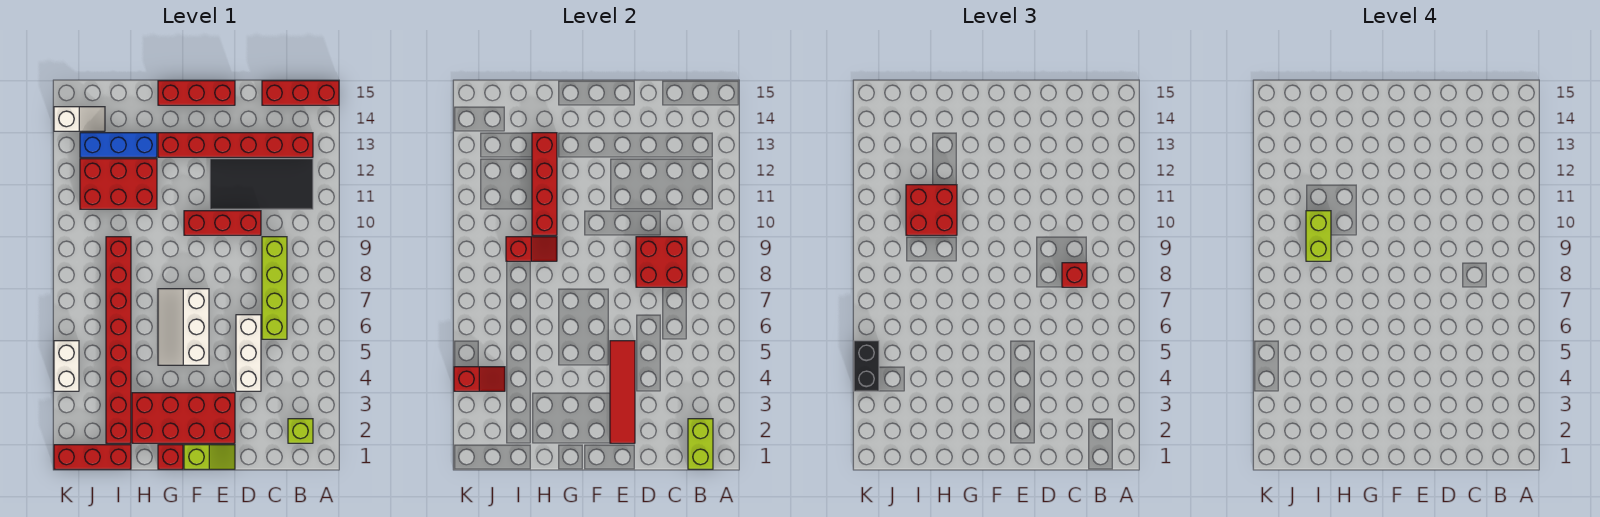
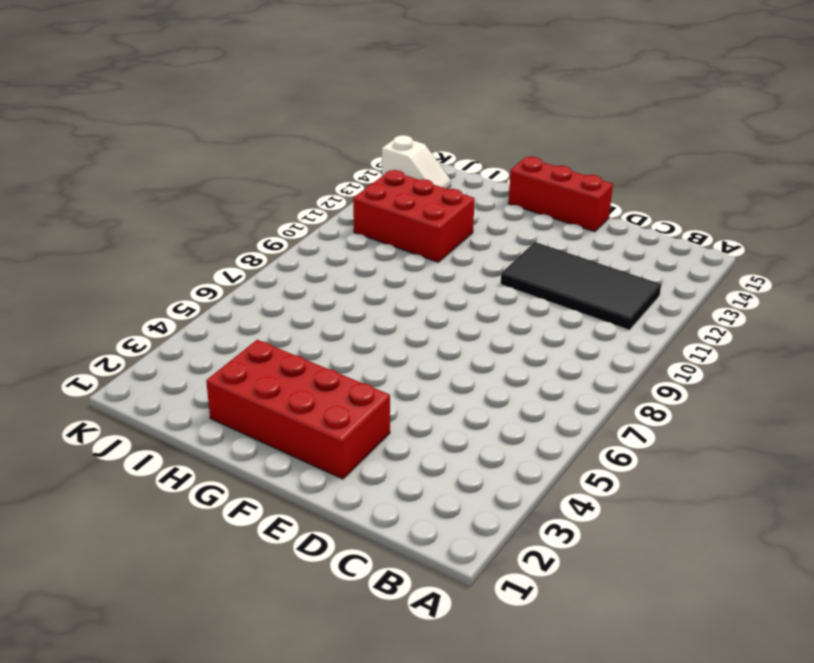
none -> red brick A15:C15 level 1
none -> lime brick B2 level 1
none -> red brick B13:G13 level 1

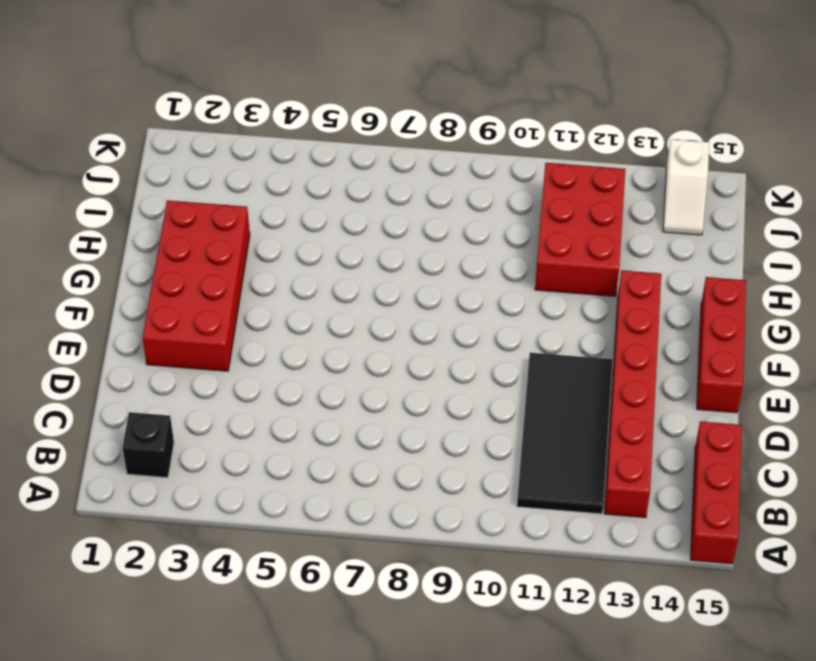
black brick B2 level 1 -> lime brick B2 level 1
none -> lime brick C6:C9 level 1
none -> white brick D4:D6 level 1
none -> red brick D10:F10 level 1

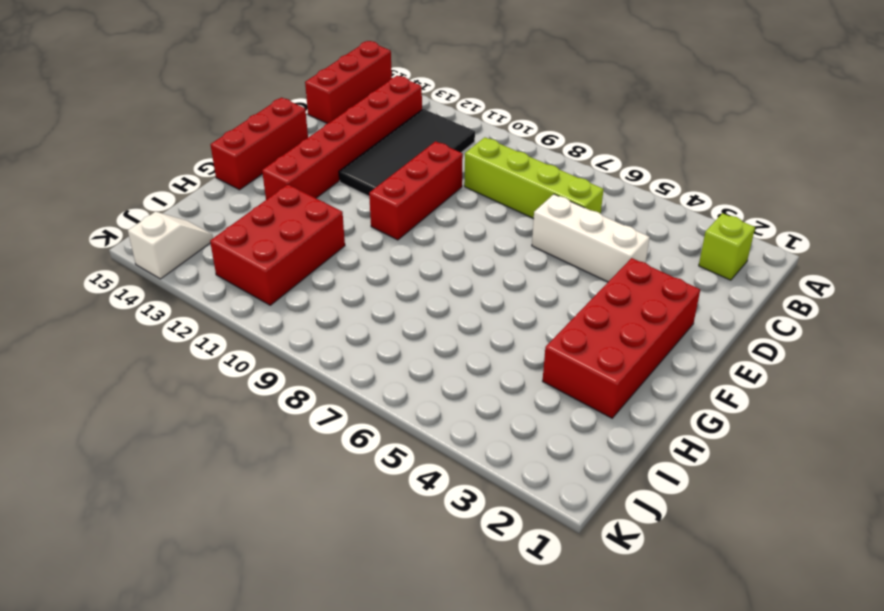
none -> lime slope E1:F1 level 1 top F
none -> white slope F5:G7 level 1 top F
none -> red brick G1 level 1

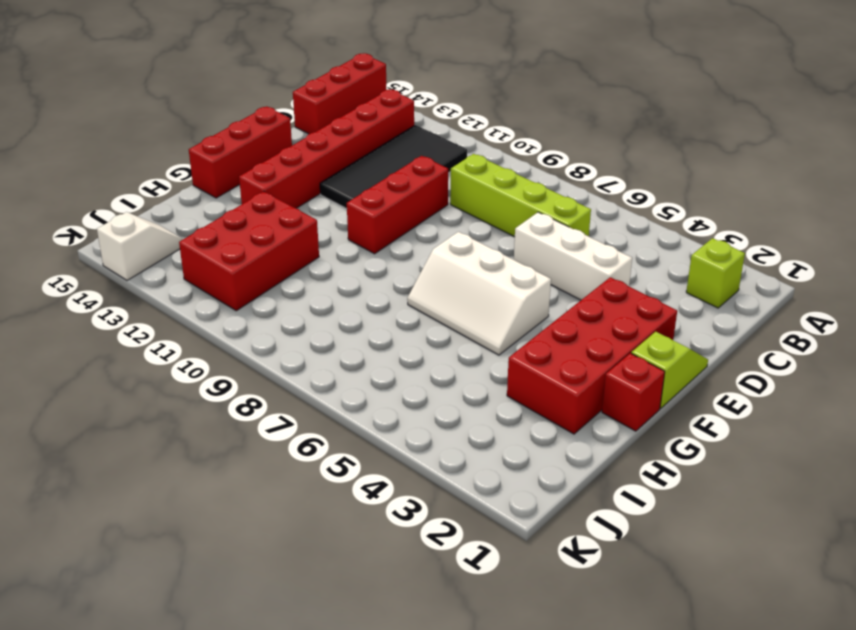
none -> blue brick H13:J13 level 1
none -> red brick I1:K1 level 1
none -> red brick I2:I9 level 1

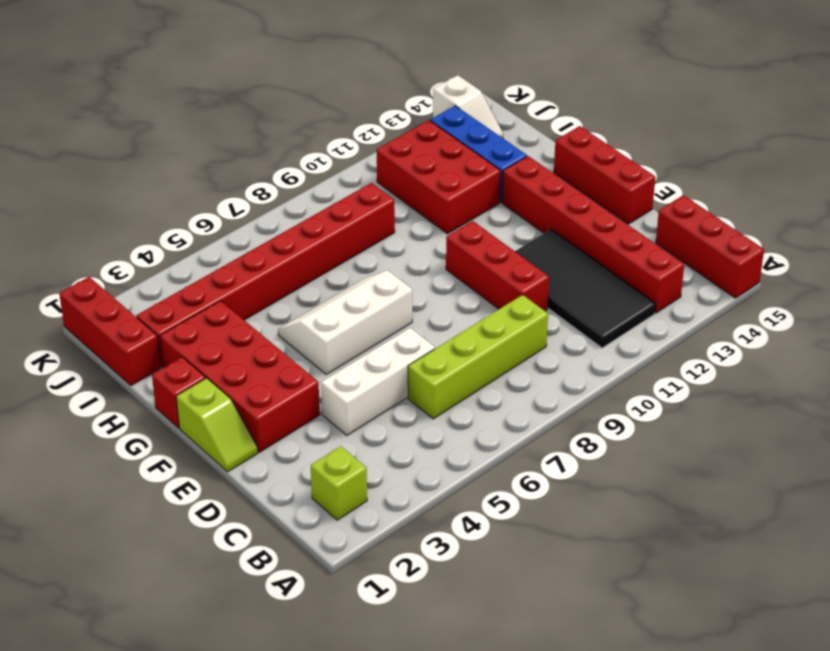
none -> white brick K4:K5 level 1
none -> lime brick B1:B2 level 2
none -> red brick C8:D9 level 2

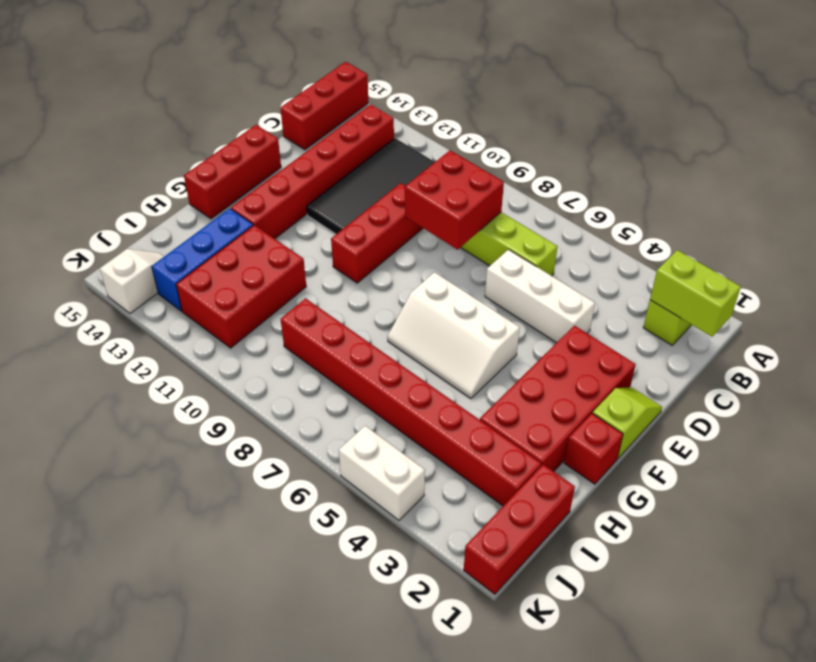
none -> red tile E2:E5 level 2
none -> red slope H9:I9 level 2 top I
none -> red brick H10:H13 level 2

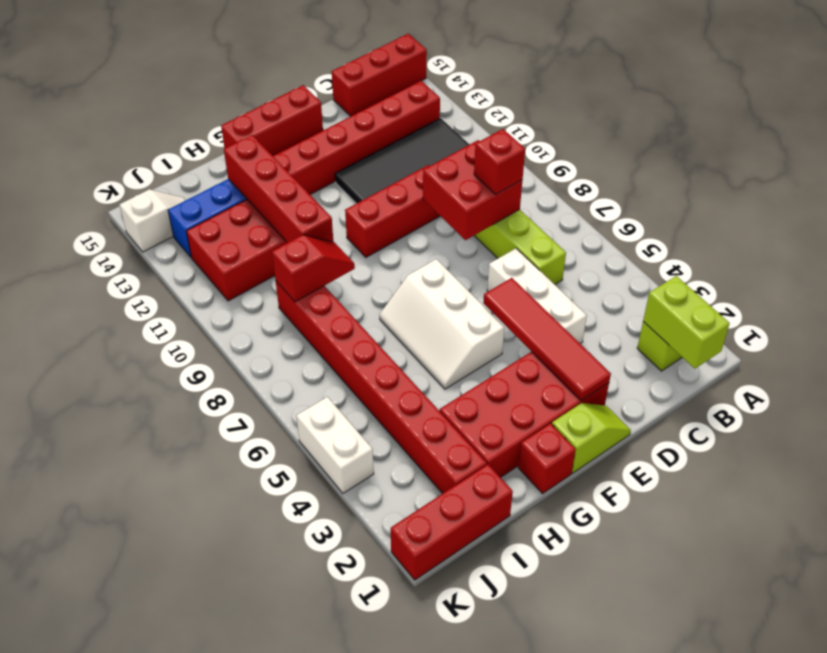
none -> red slope J4:K4 level 2 top K
none -> red brick H10:I11 level 3
none -> black brick K4:K5 level 3

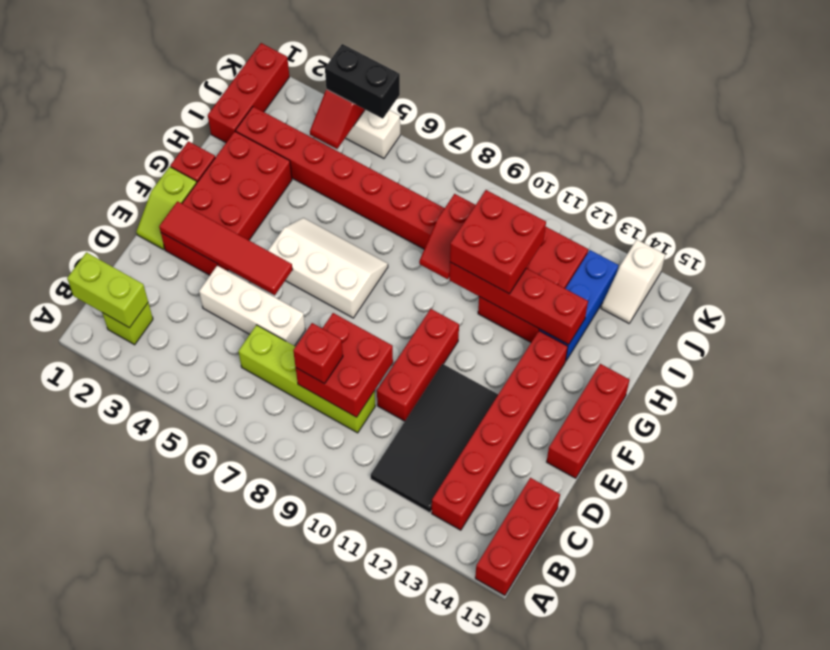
none -> lime brick I9:I10 level 4

